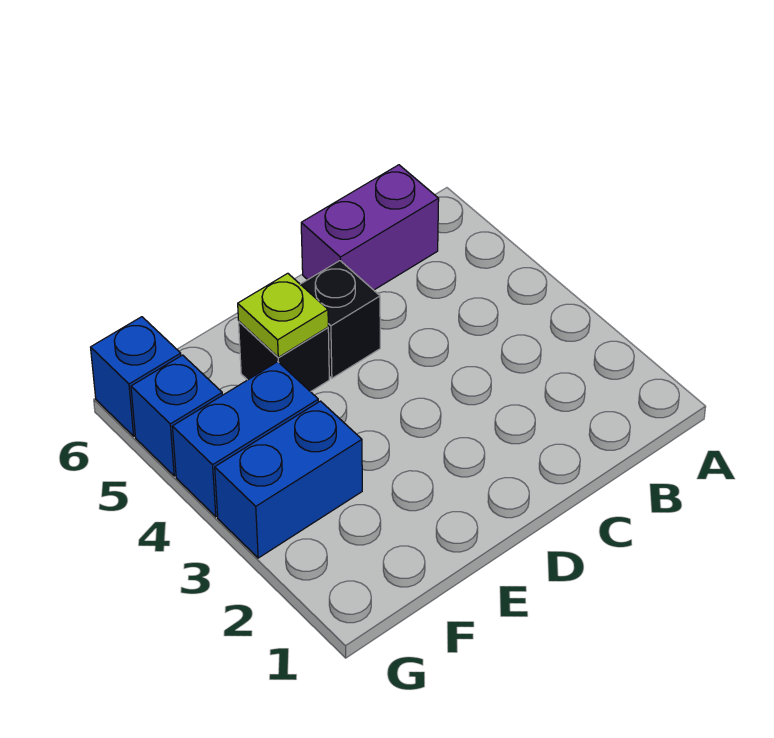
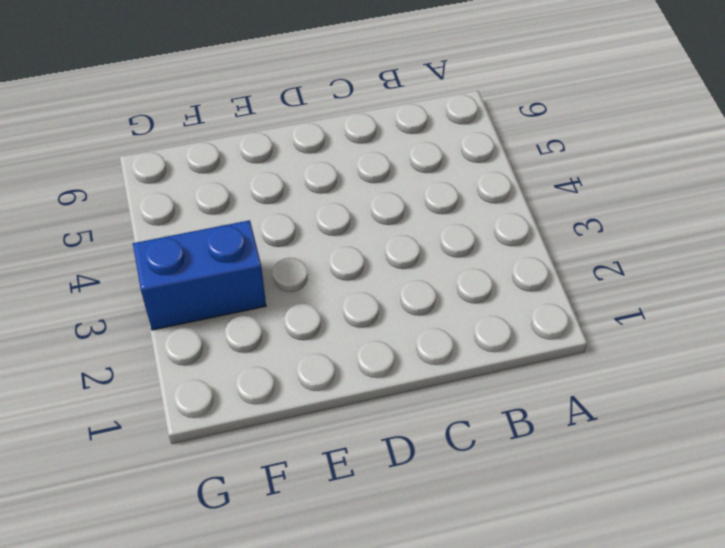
none -> purple brick B6:C6 level 1
none -> black brick D5 level 1

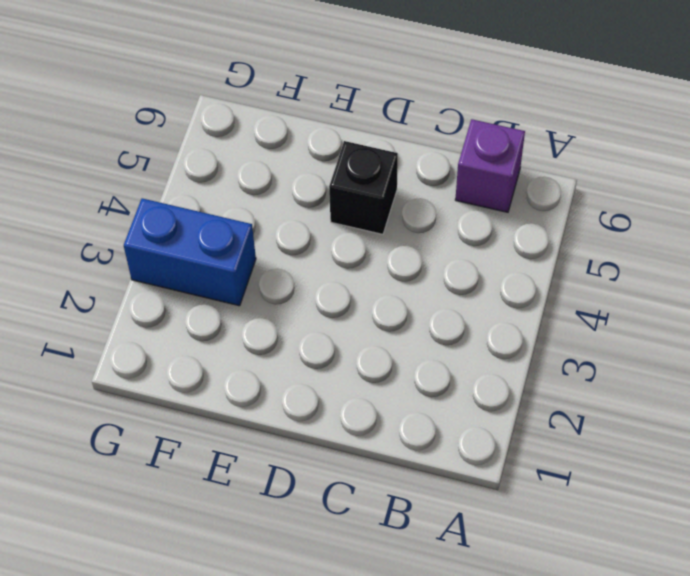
purple brick B6 level 1 -> purple brick B6:C6 level 1
none -> black brick E5 level 1
none -> blue brick F4:G4 level 1

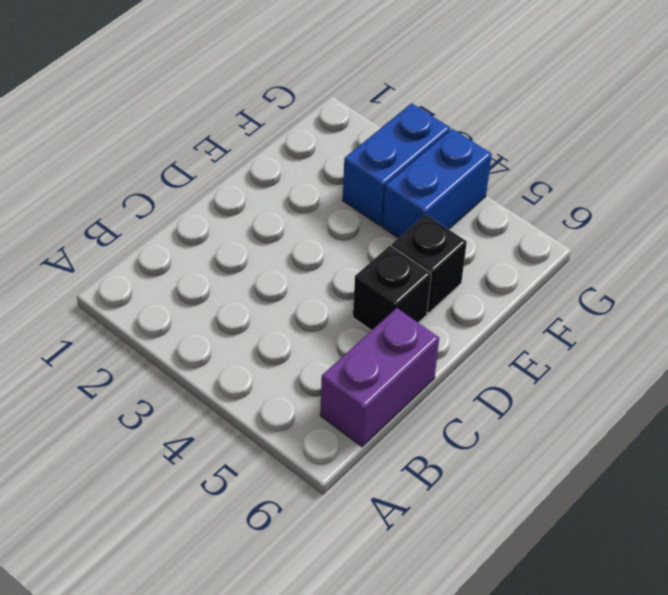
none -> blue brick G5 level 1
none -> blue brick G6 level 1

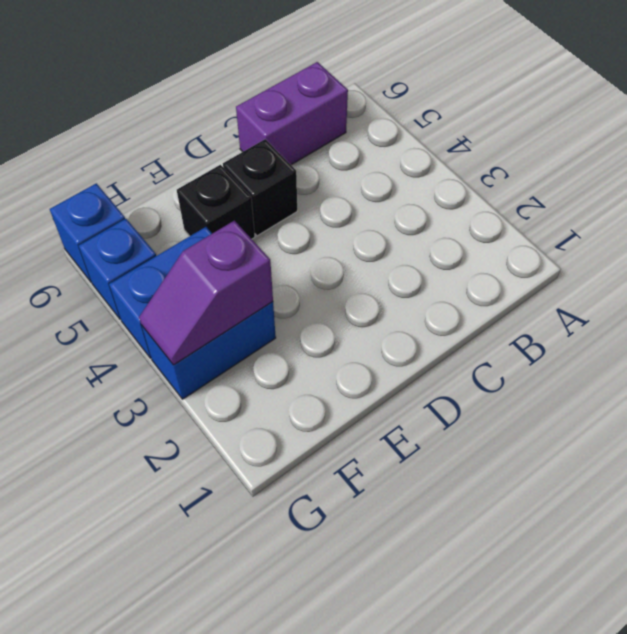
purple slope F3:G3 level 2 top F -> none
none -> lime plate E5 level 2

